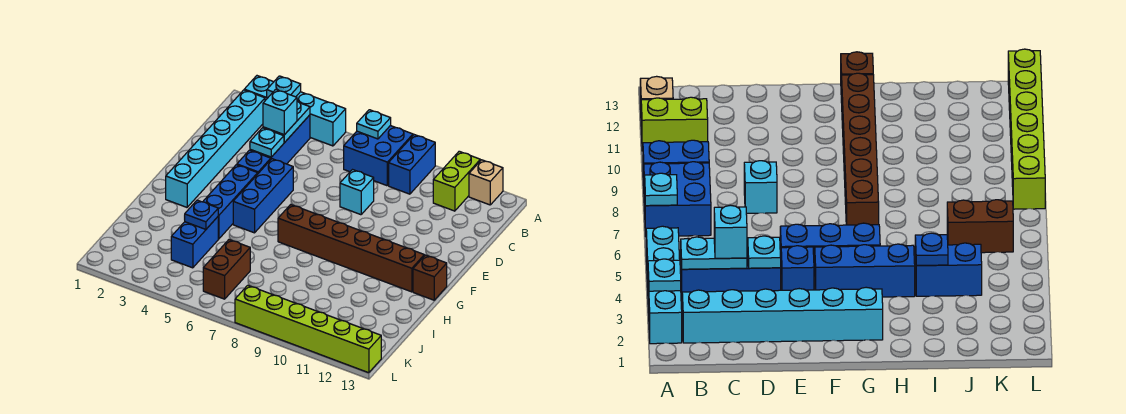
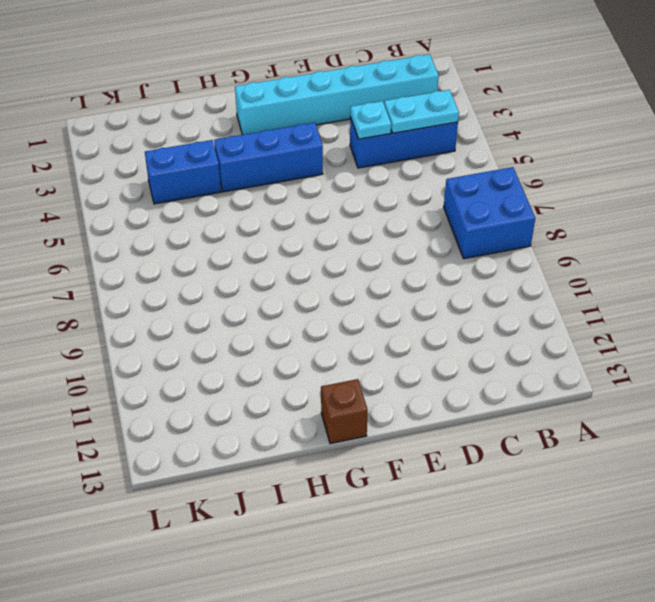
none -> cyan brick A2:A5 level 1
none -> blue brick A9:B9 level 1
none -> lime brick A11:B11 level 1

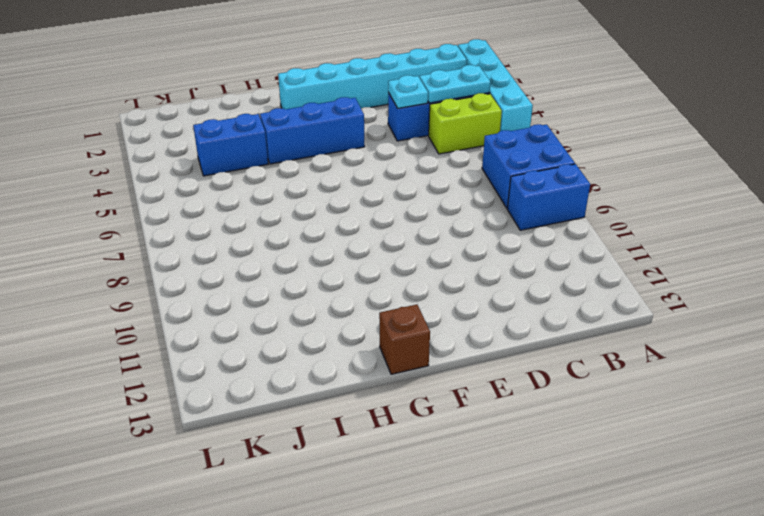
lime brick B5:C5 level 1 -> lime brick A11:B11 level 1
none -> tan brick A12 level 1
none -> cyan brick D8 level 1
none -> blue brick E4 level 1

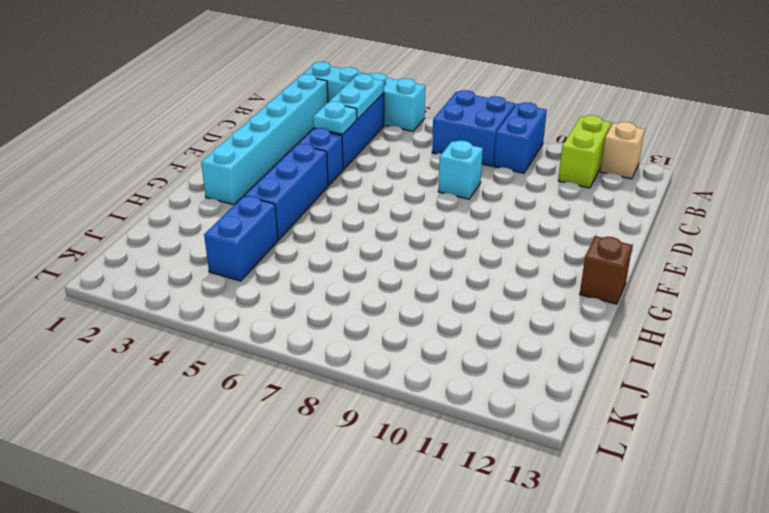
none -> blue brick E5:G5 level 1
none -> brown brick G7:G12 level 1
none -> brown brick J6:K6 level 1

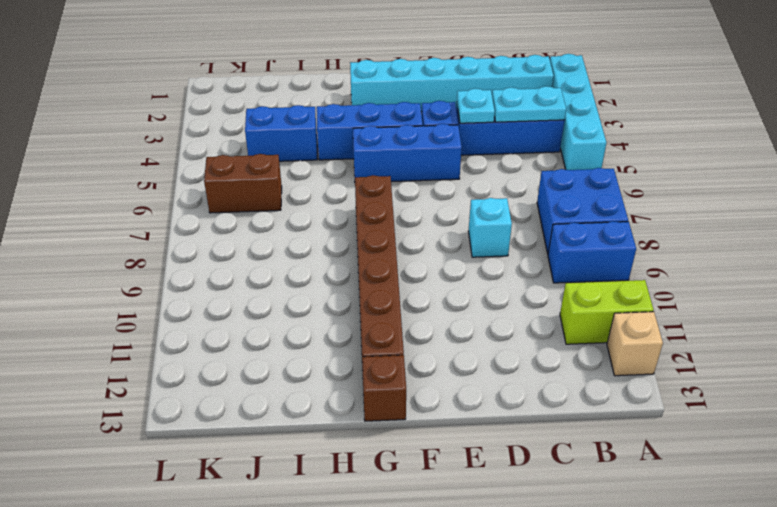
none -> lime brick L8:L13 level 1
none -> cyan plate A3 level 2
none -> cyan plate A7 level 2

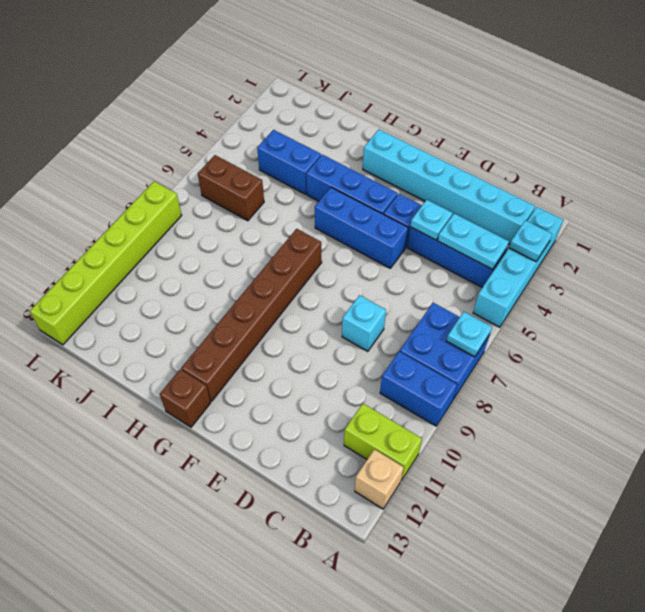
none -> blue plate I4 level 2
none -> cyan brick C4 level 3

